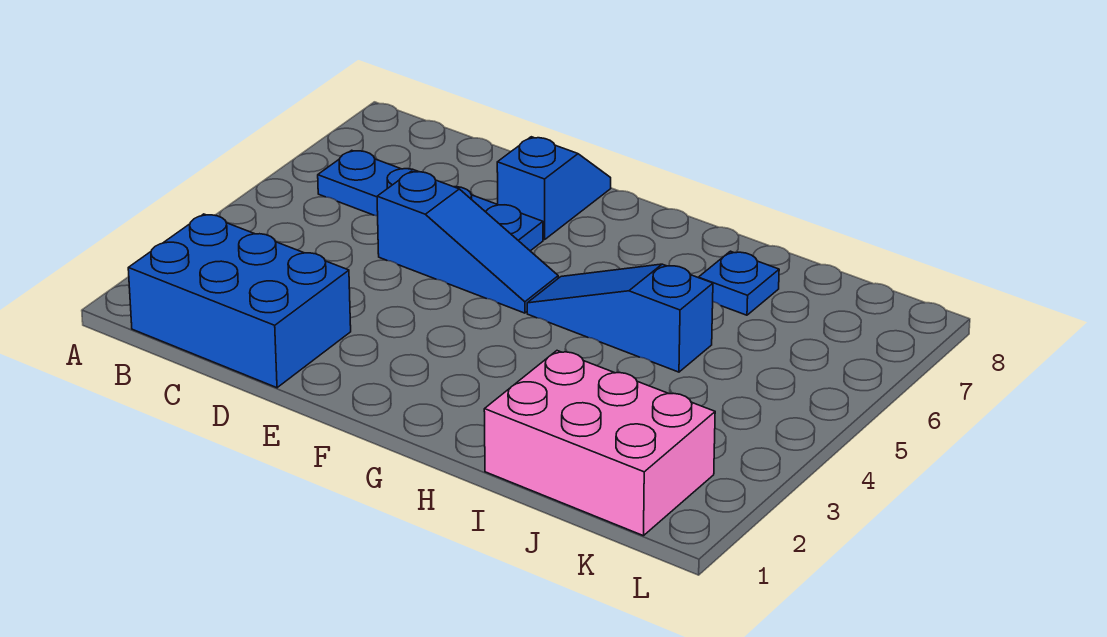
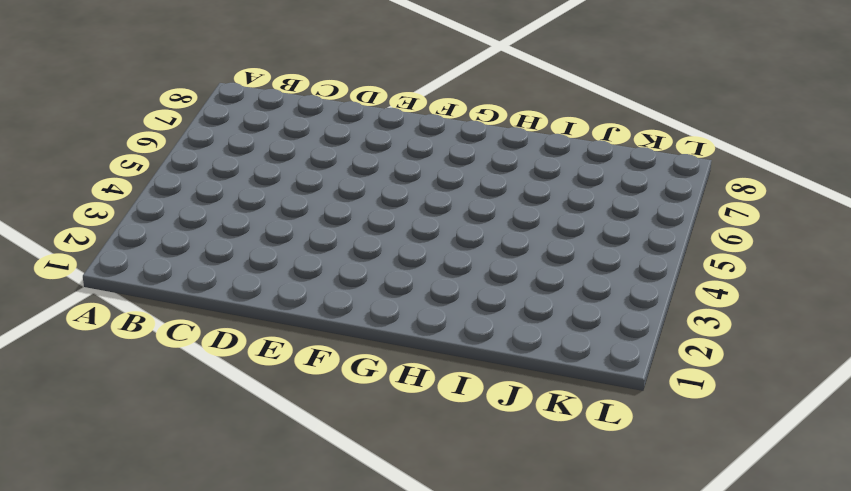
none -> blue brick B1:D2 level 1
none -> blue plate B6:E6 level 1

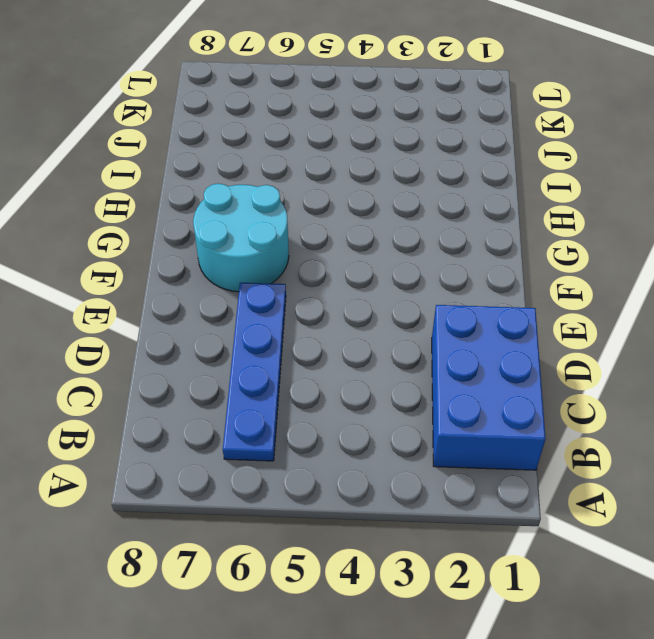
cyan round brick F6:G7 level 1 -> none
none -> blue slope D5:F5 level 1 top D
none -> blue slope E7:E8 level 1 top 7

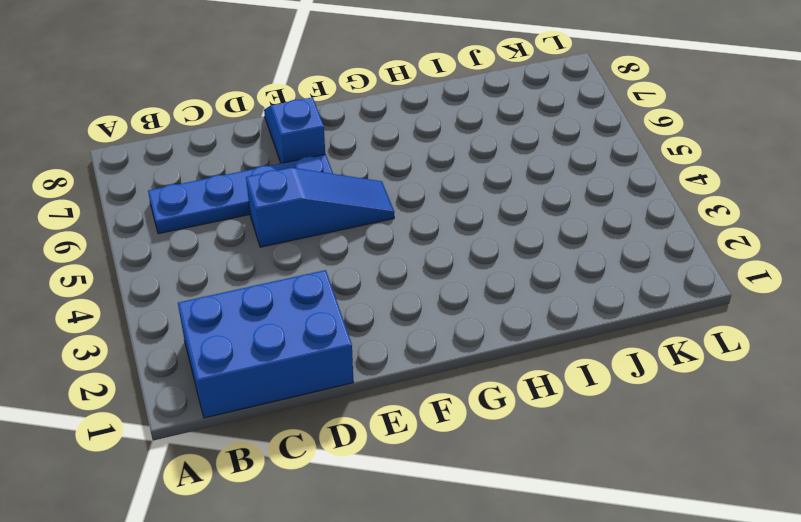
none -> blue slope G5:I5 level 1 top I
none -> pink brick I1:K2 level 1

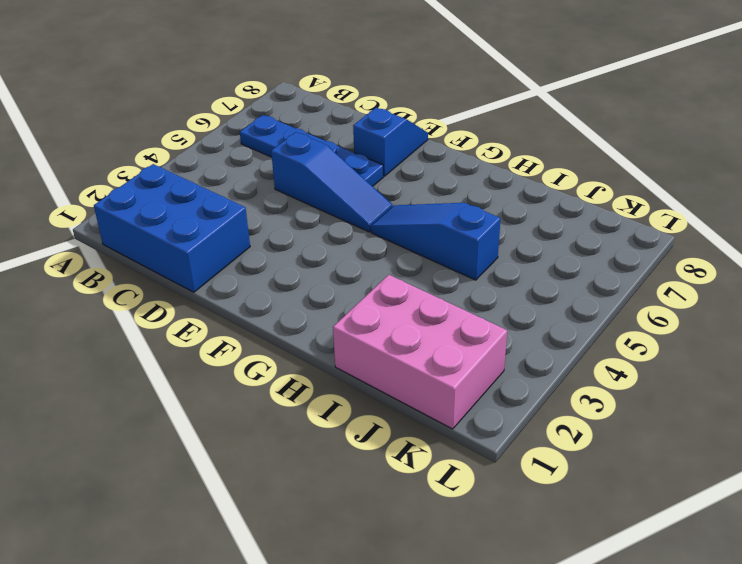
none -> blue plate I7 level 1

